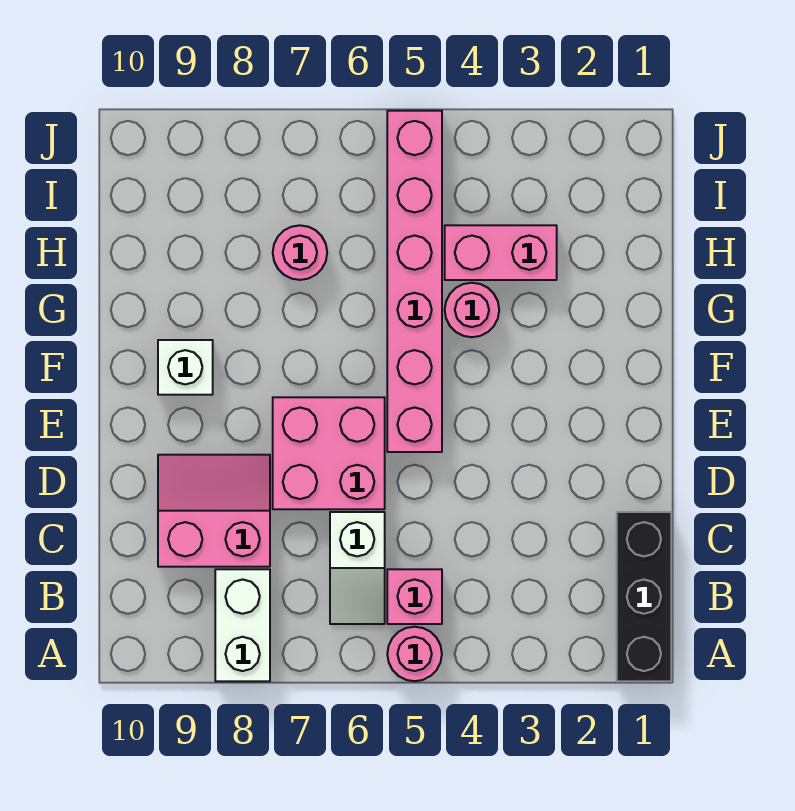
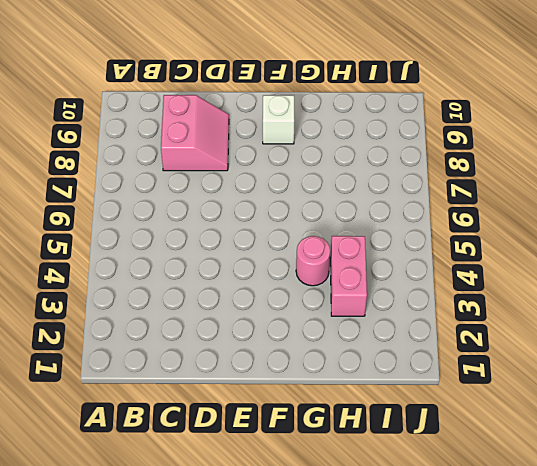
none -> black brick A1:C1 level 1
none -> pink round brick A5 level 1
none -> white brick A8:B8 level 1

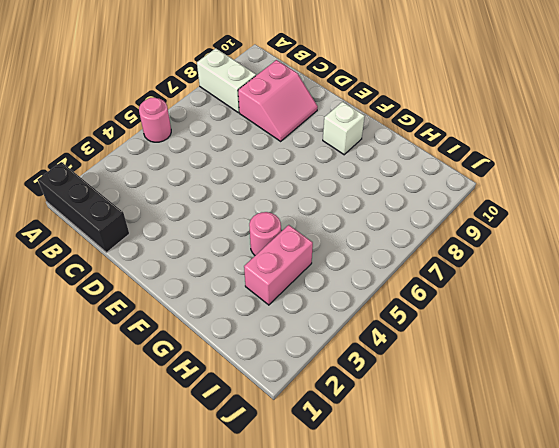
none -> pink brick B5 level 1
none -> white slope B6:C6 level 1 top C
none -> pink brick D6:E7 level 1

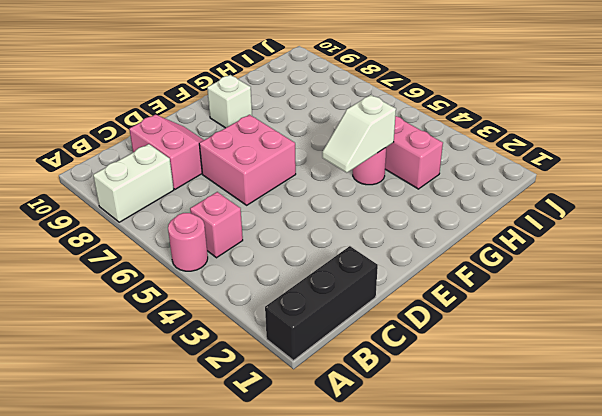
white slope F4:G4 level 2 top G -> white slope B6:C6 level 1 top C
none -> pink brick E5:J5 level 1
none -> pink round brick H7 level 1

